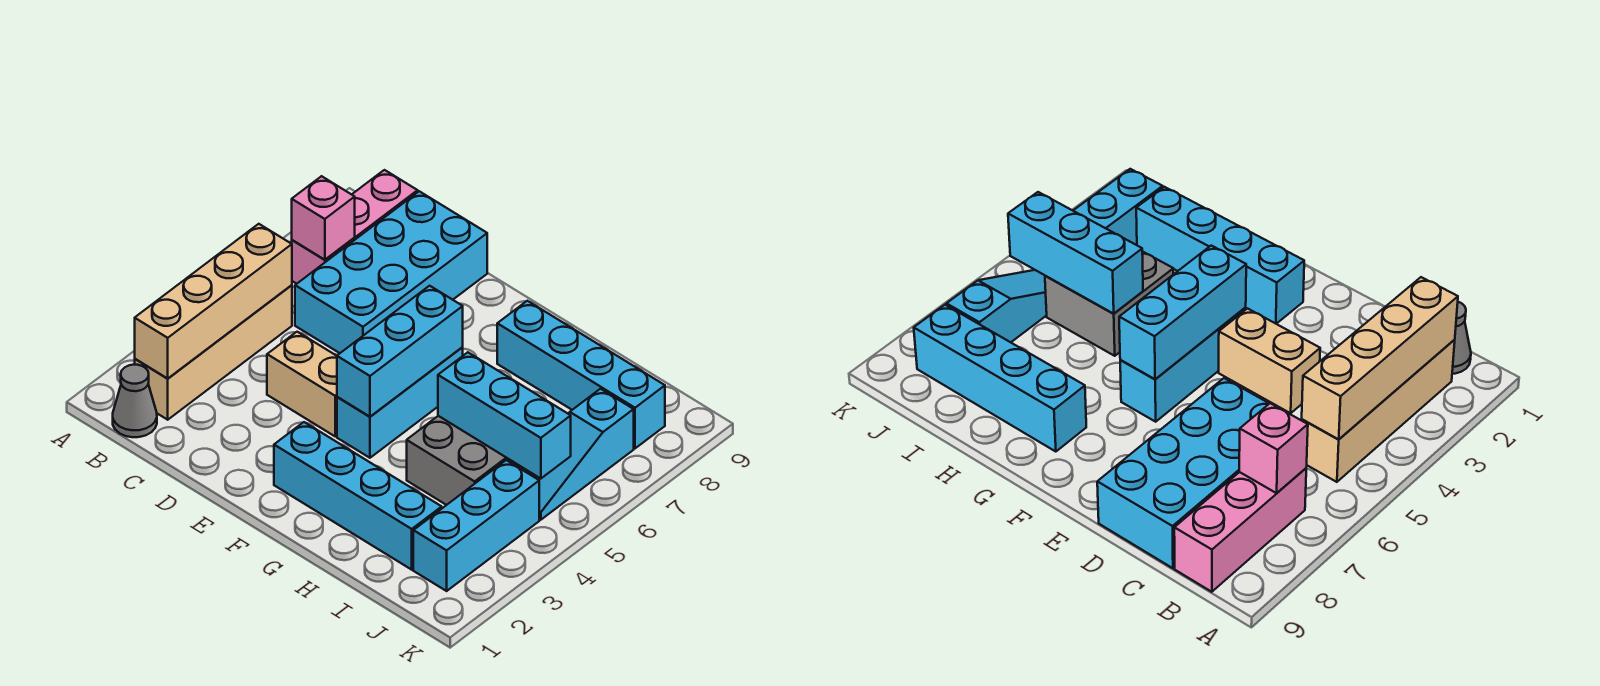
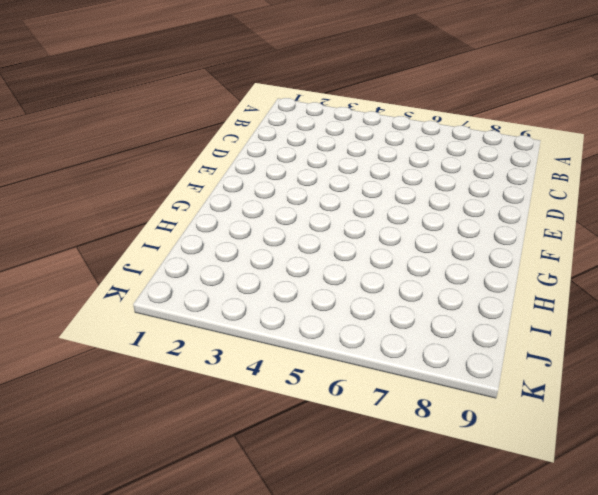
none -> grey cone B1 level 1
none -> tan brick B2:B5 level 1
none -> pink brick B7:B9 level 1

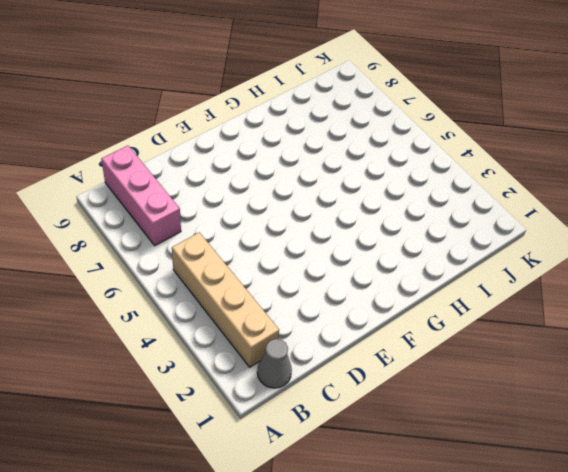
none -> cyan brick C6:D9 level 1
none -> tan brick D4:E4 level 1
none -> cyan brick F2:I2 level 1

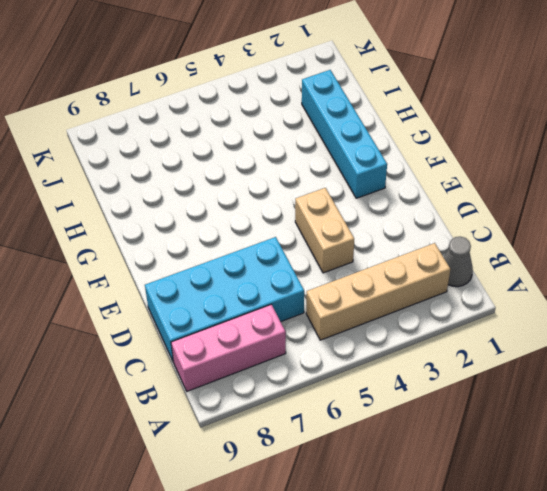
none -> cyan brick F4:F6 level 1
none -> cyan brick G8:J8 level 1
none -> grey brick H4:I5 level 1

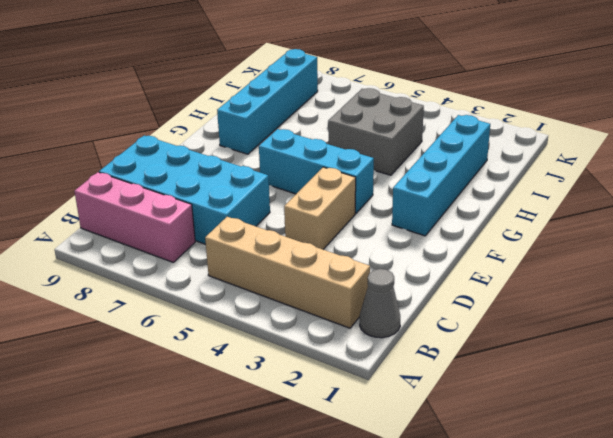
none -> cyan brick J2:J4 level 1
none -> cyan slope J5:J7 level 1 top 7
none -> tan brick B2:B5 level 2

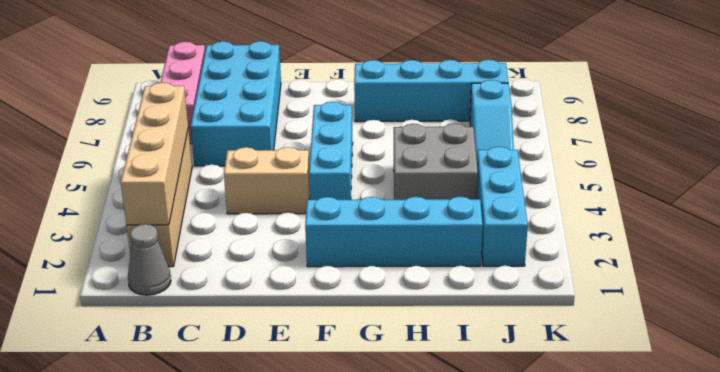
none -> pink brick B7 level 2
none -> cyan brick F4:F6 level 2
none -> cyan brick H5:J5 level 2

